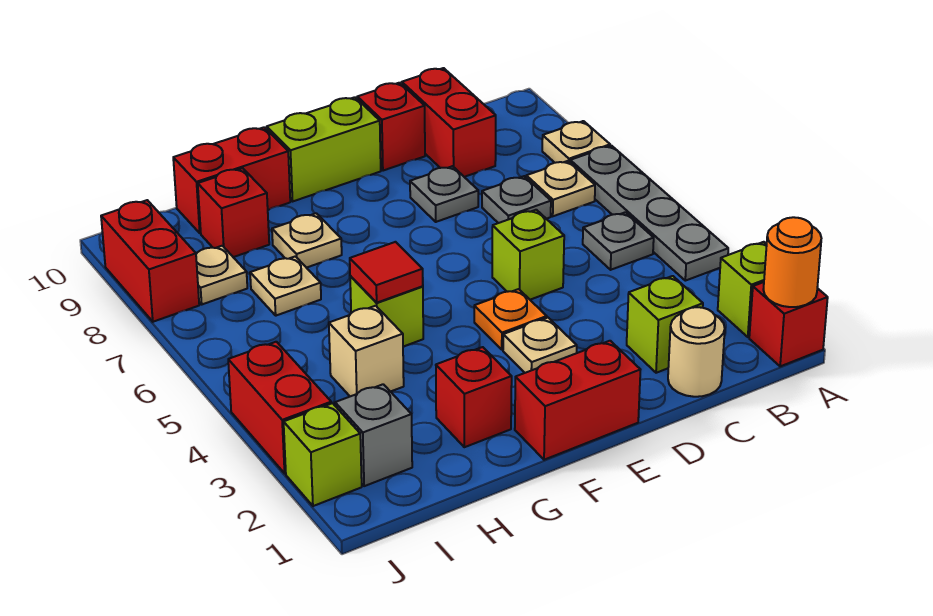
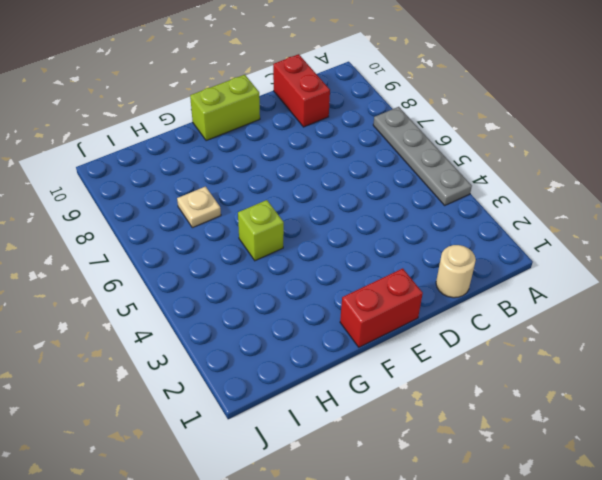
none -> red brick A1 level 1
none -> lime brick A2 level 1
none -> tan plate A8 level 1
none -> grey plate B5 level 1

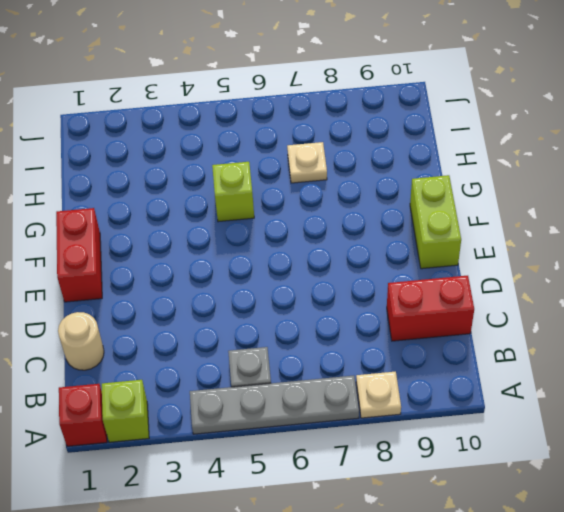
none -> tan plate B7 level 1
none -> lime brick C2 level 1
none -> grey plate C7 level 1
none -> lime brick D5 level 1

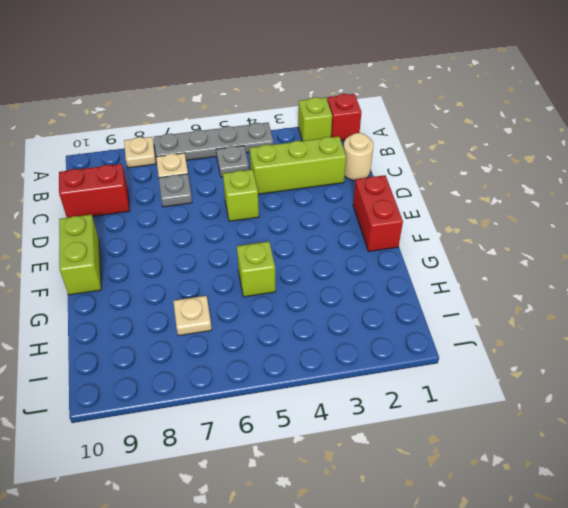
lime brick C2:C4 level 1 -> lime brick C2 level 1
none -> grey plate D8 level 1
none -> red brick D10 level 1
none -> tan plate E3 level 1
none -> orange plate E4 level 1

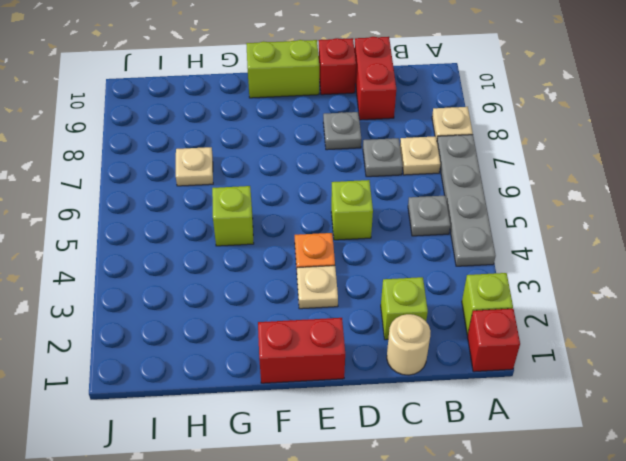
none -> red brick G2 level 1
none -> tan plate G8 level 1
none -> red brick G10:H10 level 1
none -> tan brick H4 level 1

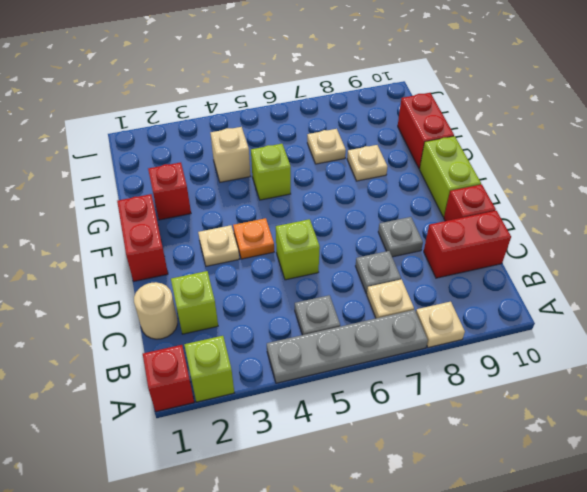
none -> red brick H9 level 1
none -> grey brick I2 level 1
none -> tan plate I8 level 1
none -> lime brick J2 level 1

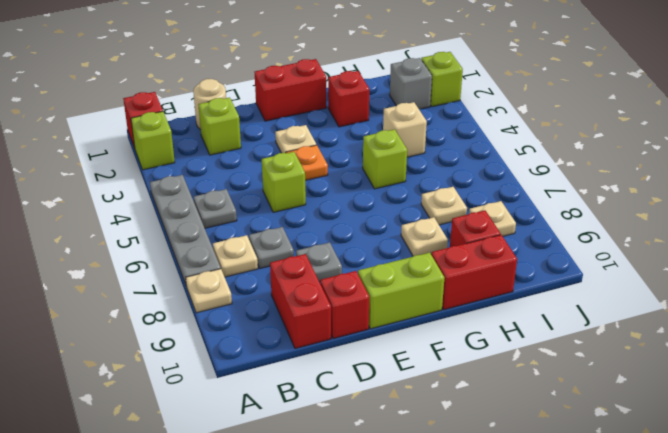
none -> red brick J3:J4 level 1
none -> red brick J8:J9 level 1
none -> orange round brick A1 level 2
none -> red tile G5 level 2

